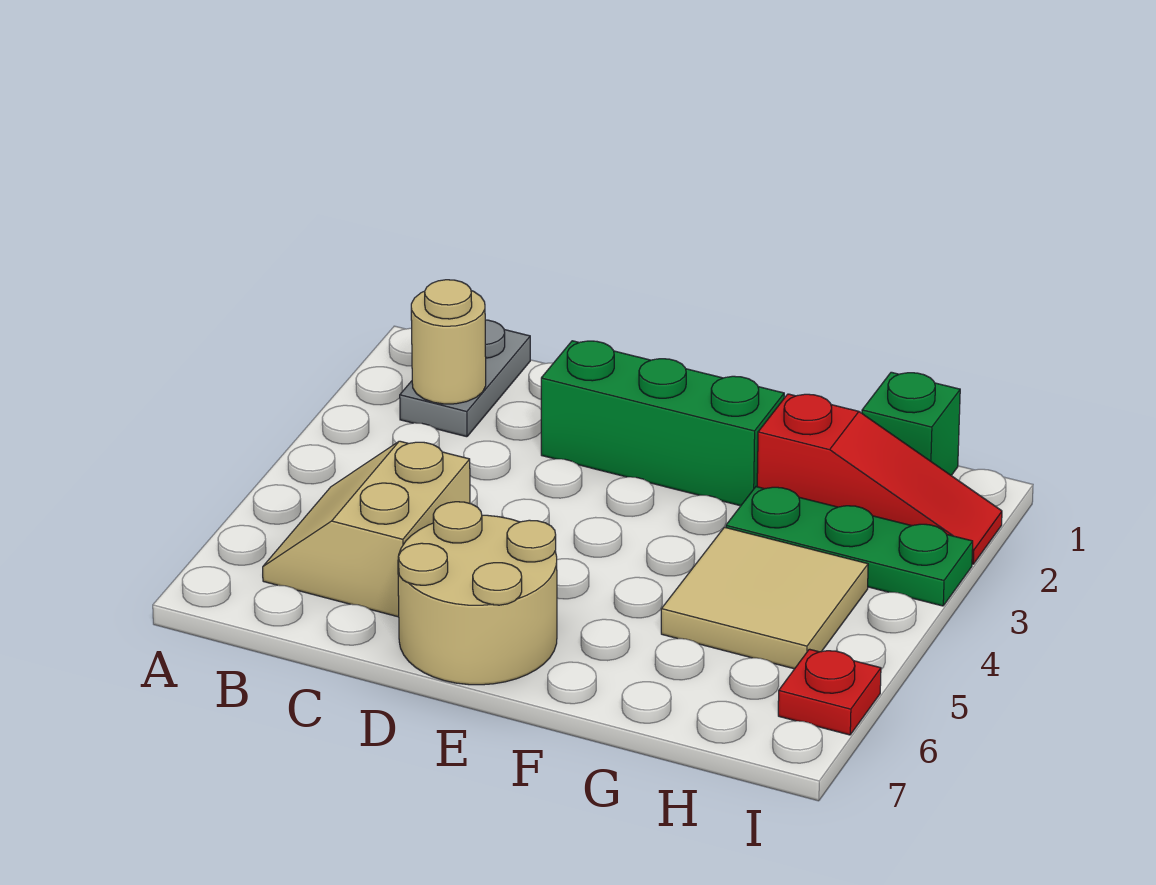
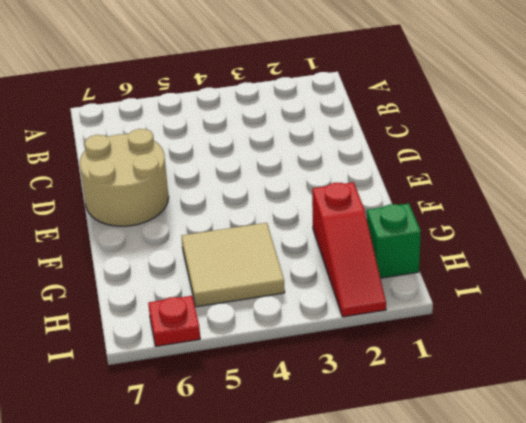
none -> grey plate B1:B2 level 1
none -> tan slope B5:C6 level 1 top C

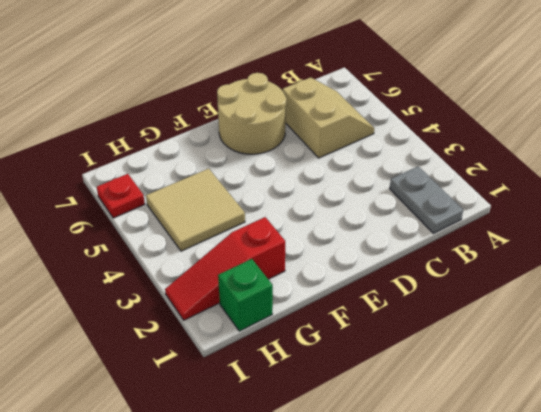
none -> green brick D2:F2 level 1
none -> green plate G3:I3 level 1

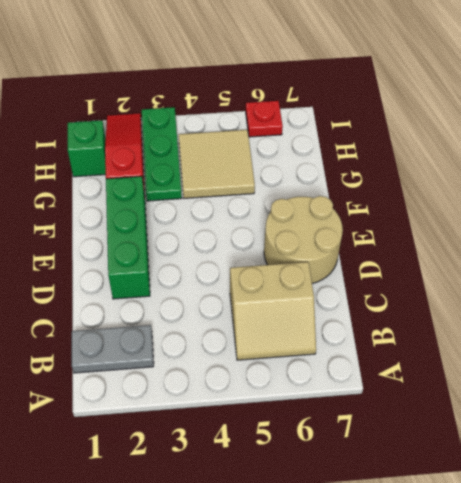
none -> tan round brick B2 level 2

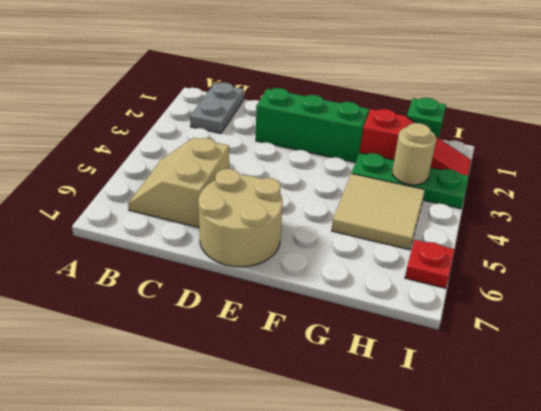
tan round brick H3 level 2 -> tan round brick B2 level 2

